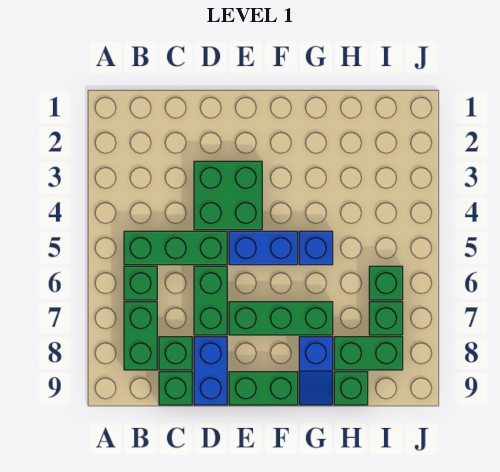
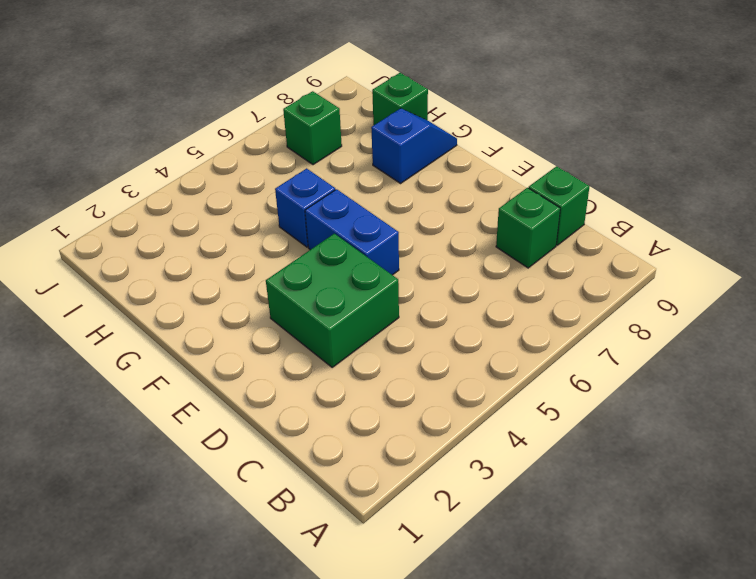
none -> green brick B5:D5 level 1
none -> green brick B6 level 1
none -> green brick B7:B8 level 1

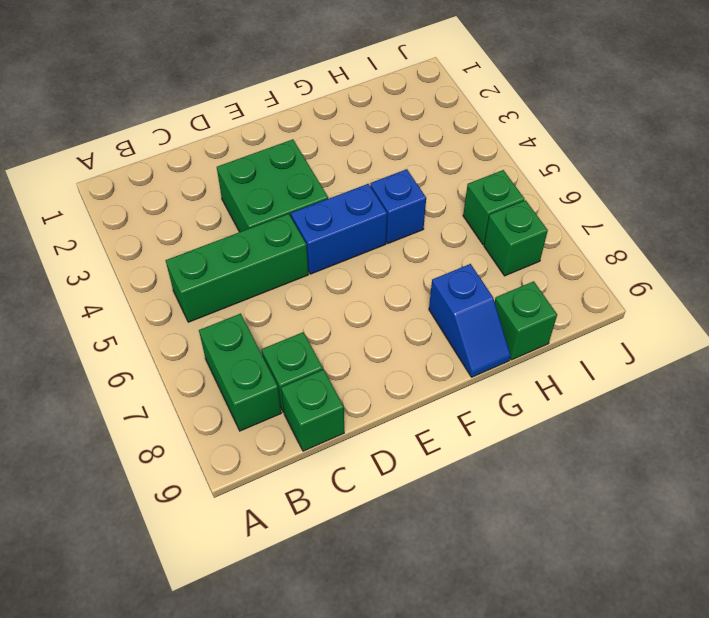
none -> green brick B6 level 1
none -> green brick D6:D7 level 1
none -> blue brick D8:D9 level 1

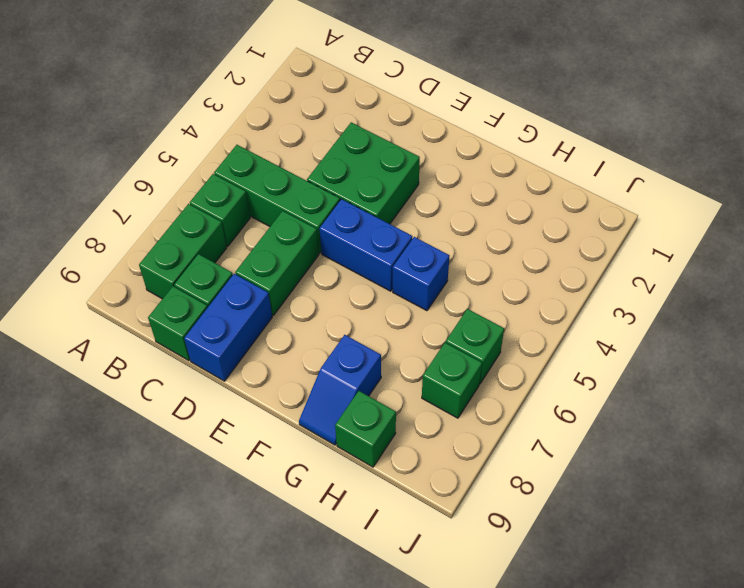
none -> green brick E7:G7 level 1
none -> green brick E9:F9 level 1
none -> green brick H8:I8 level 1

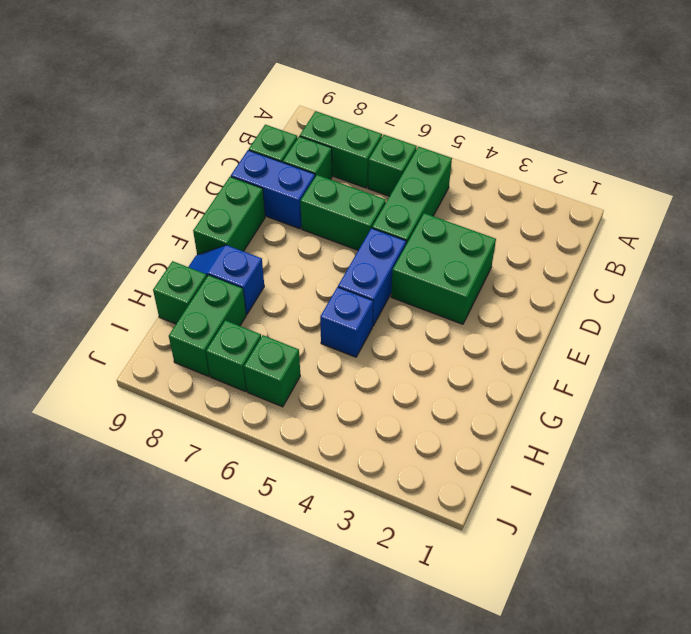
none -> green brick E7:G7 level 1

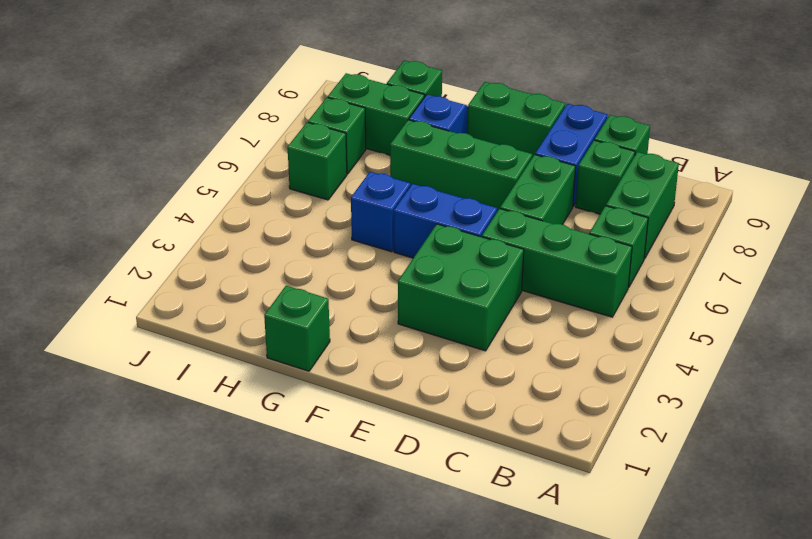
green brick G1 level 1 -> none

